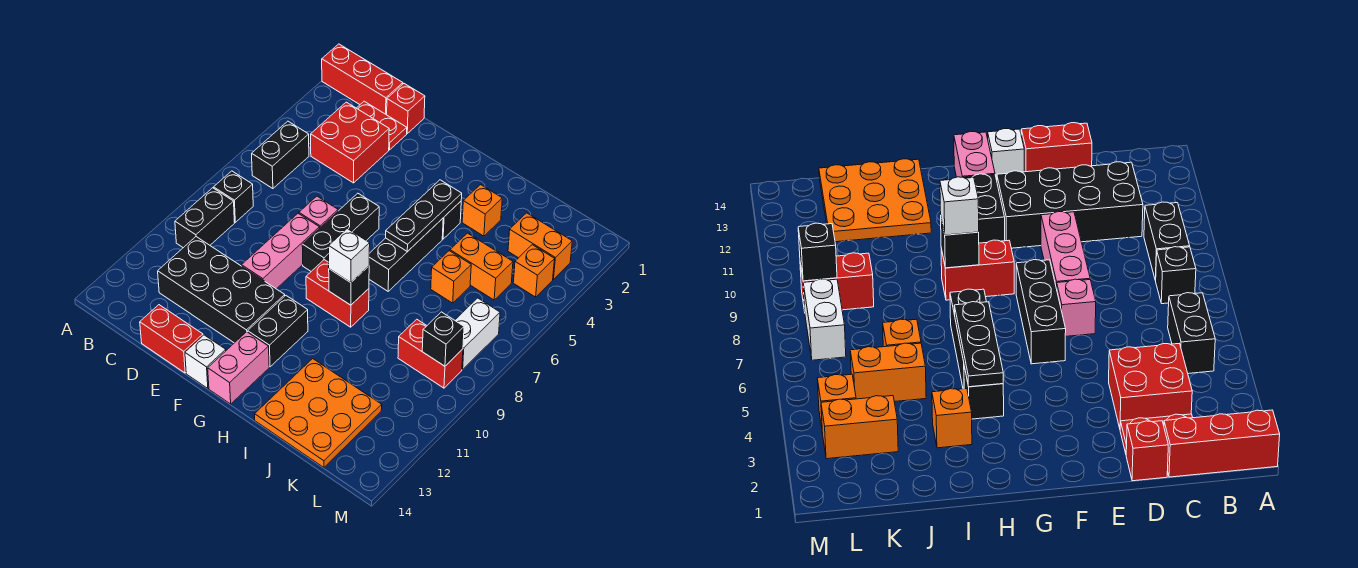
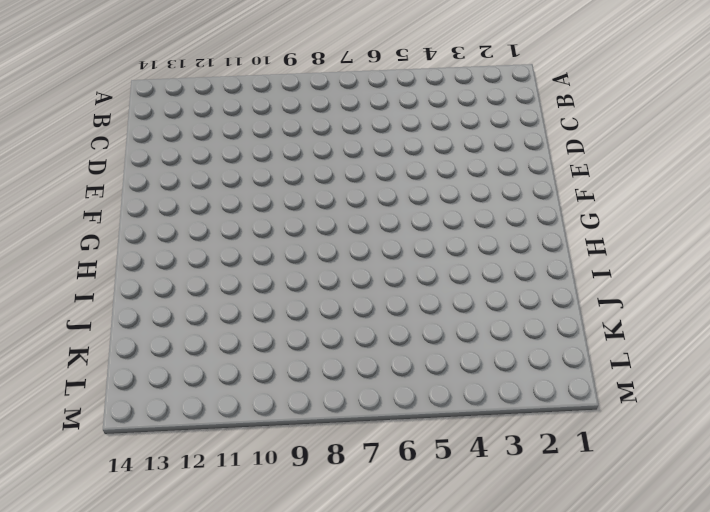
none -> red brick A1:C1 level 1
none -> black brick B5:B6 level 1
none -> black brick B8 level 1
none -> black brick B9:B10 level 1

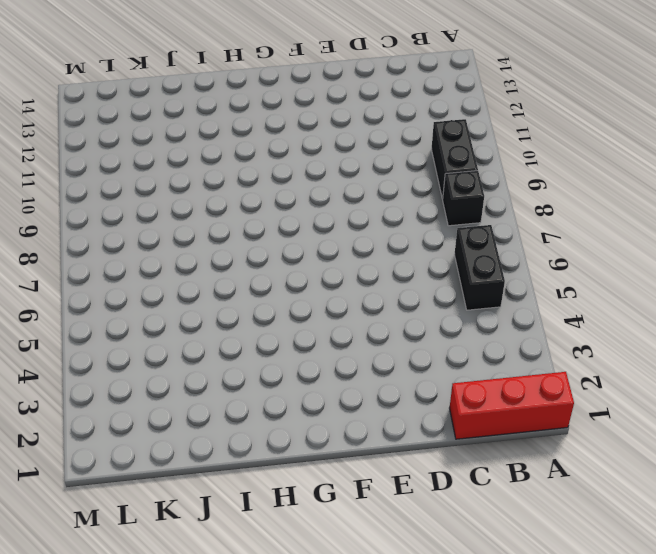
none -> red plate C2:D2 level 1
none -> red brick C3:D4 level 1
none -> black brick C11:F12 level 1
none -> red brick D1 level 1

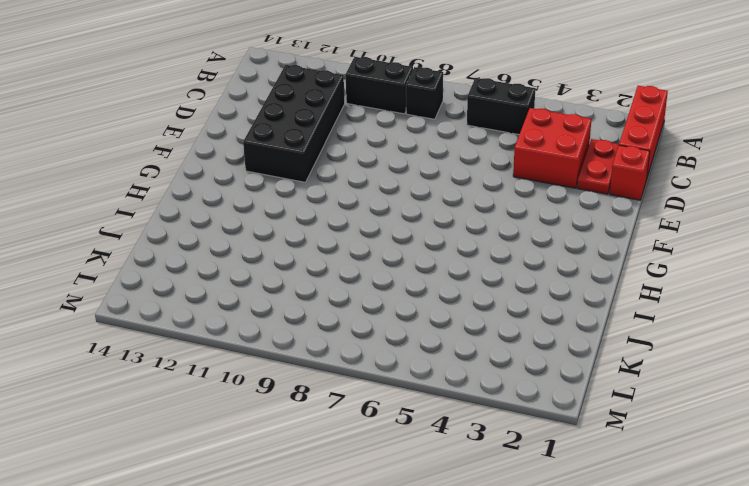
none -> red brick D14:E14 level 1
none -> pink brick E7 level 1
none -> pink brick E8:E10 level 1
none -> black brick F6:F8 level 1

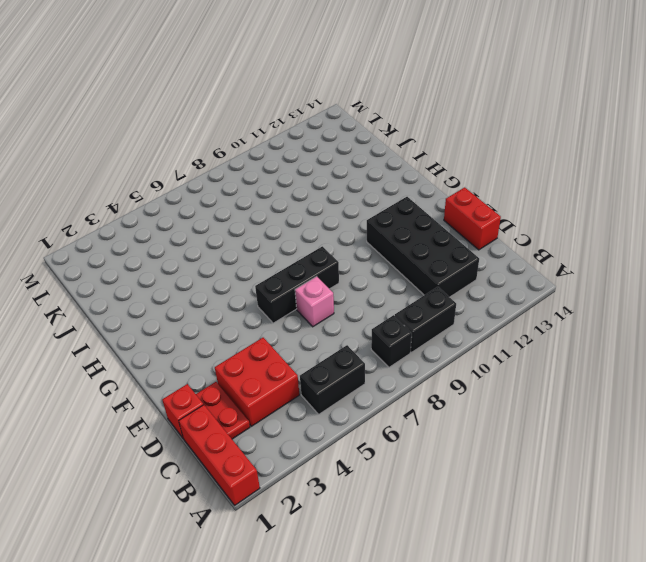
none -> pink brick E8:E10 level 1
none -> white brick F14 level 1
none -> red brick G9:H9 level 1
none -> black brick G11:G12 level 1

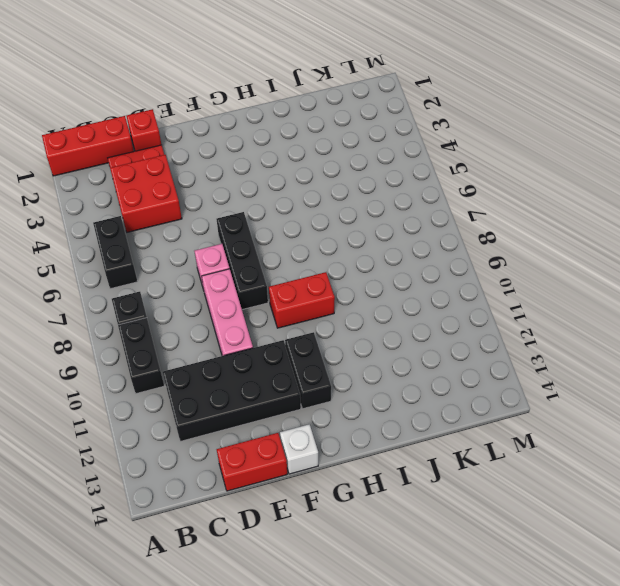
none -> pink brick G13:G14 level 1
none -> black brick H4 level 1
none -> black brick H5:H7 level 1
none -> orange brick I3 level 1

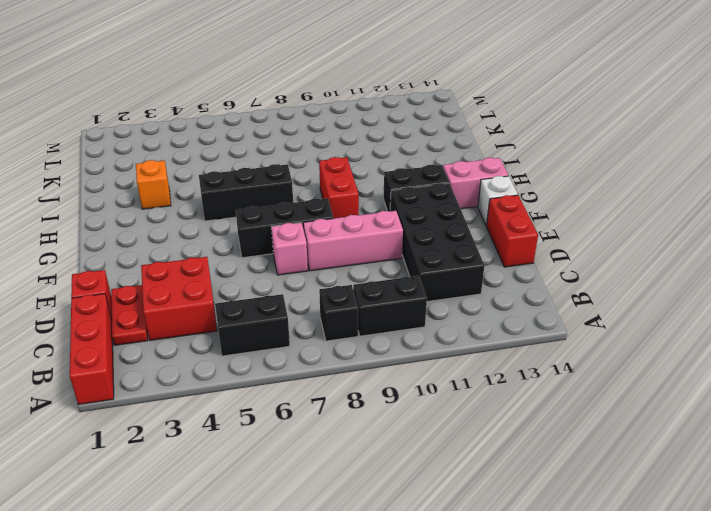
none -> black brick H4 level 1
none -> orange plate I12:K14 level 1
none -> orange brick J5:K5 level 1
none -> orange brick J6 level 1

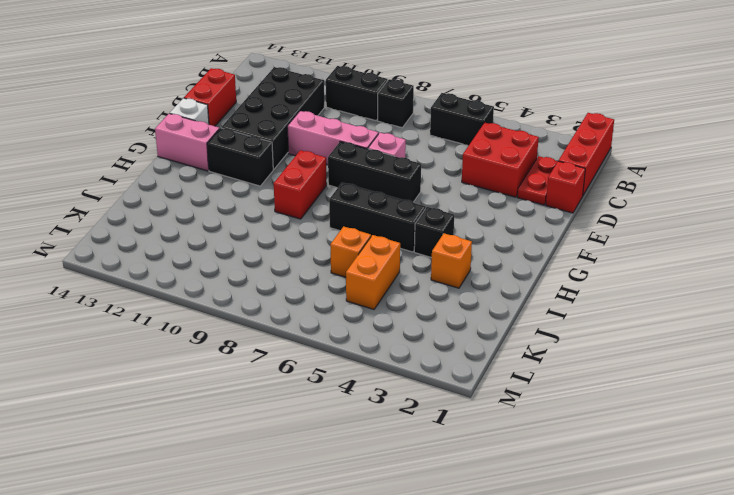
none -> orange plate I12:K14 level 1
none -> orange brick K3:L3 level 1
none -> red brick K9:L9 level 1
none -> orange brick L4 level 1

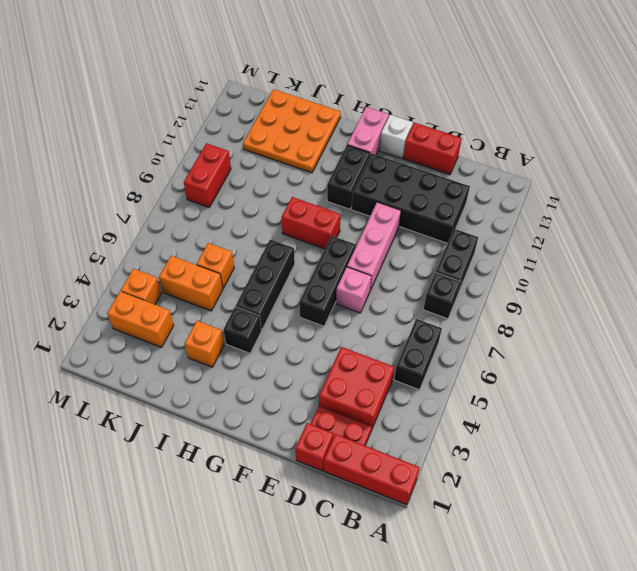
red brick L9:L10 level 1 -> red brick K9:L9 level 1
none -> white brick L7:L8 level 1
none -> black plate H4:H6 level 2
none -> black brick H9 level 2
none -> black brick L9 level 2

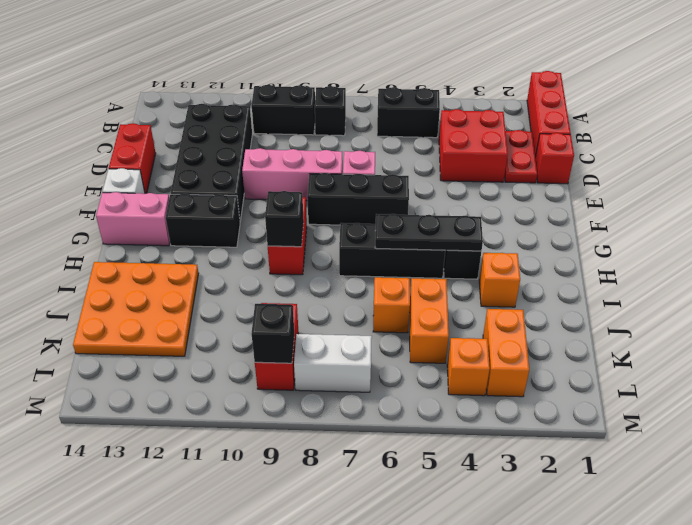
none -> white brick H9 level 3

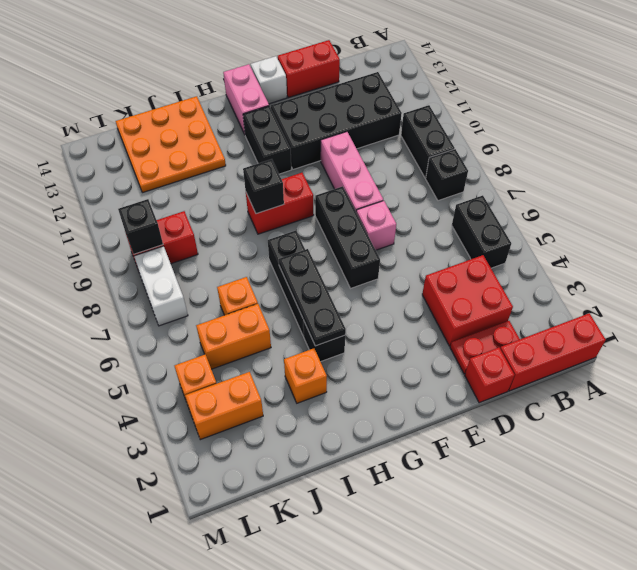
none -> white brick H9 level 3

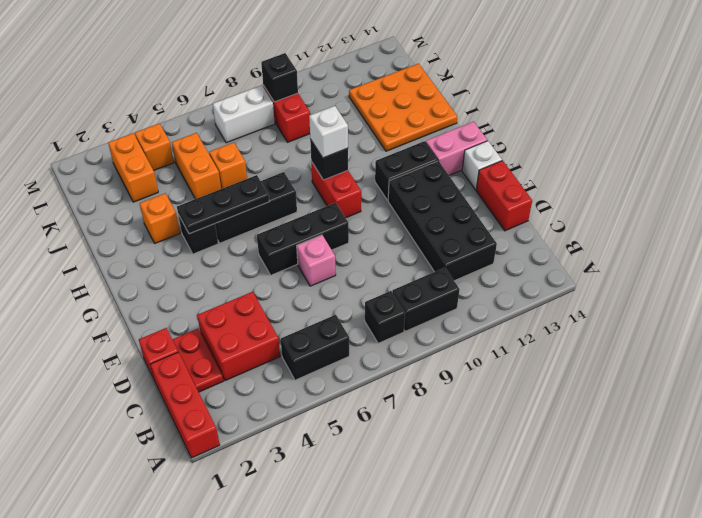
none -> pink brick E8:E10 level 1

